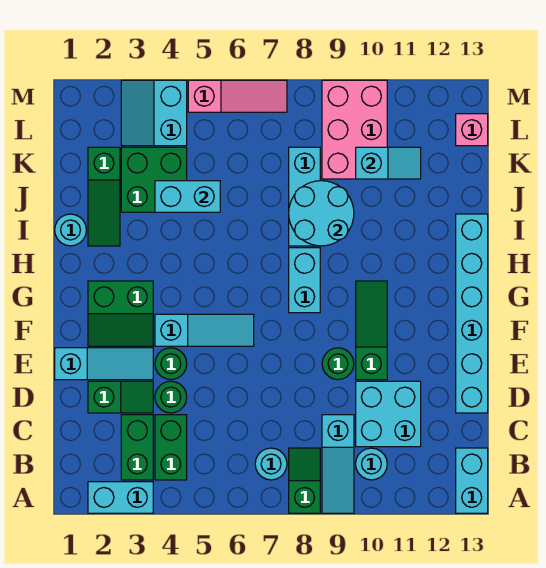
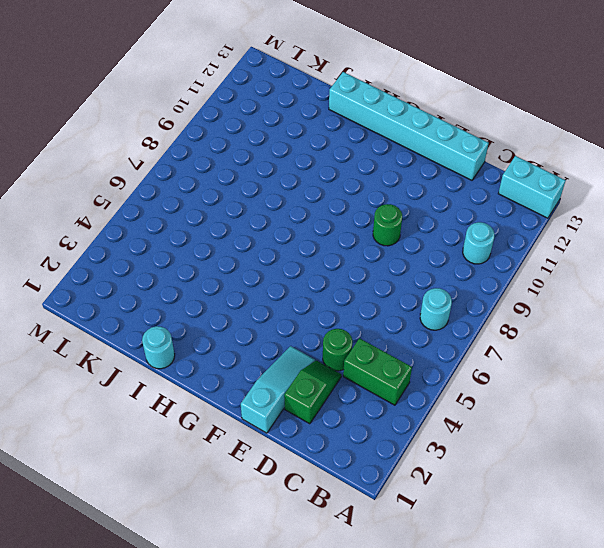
none -> cyan brick A2:A3 level 1
none -> green slope A8:B8 level 1 top A
none -> cyan slope A9:C9 level 1 top C
none -> green brick B3:C3 level 1

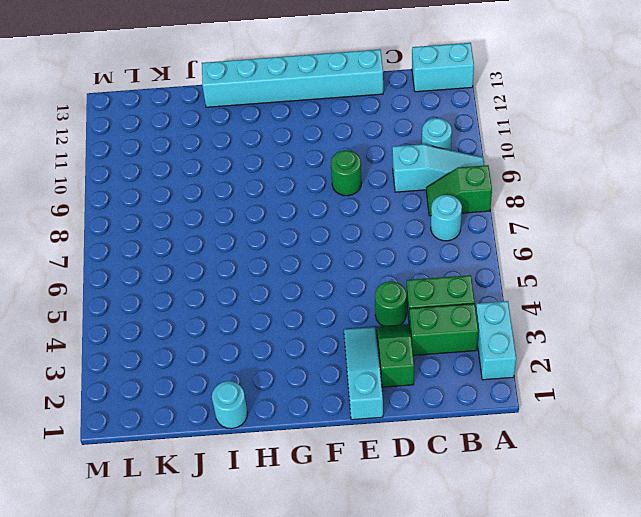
none -> cyan brick C10:D11 level 1
none -> green round brick E4 level 1
none -> green slope E10:G10 level 1 top E
none -> green slope F2:G3 level 1 top G

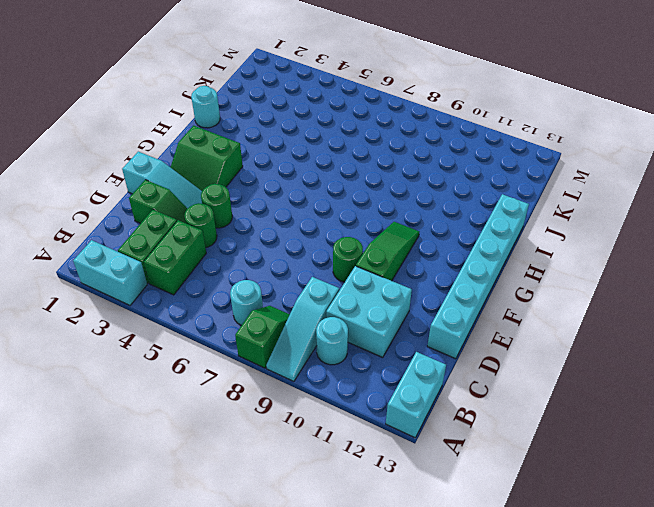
none -> cyan slope F4:F6 level 1 top 4
none -> cyan brick G8:H8 level 1
none -> green slope I2:K2 level 1 top K
none -> cyan brick I8:K8 level 1

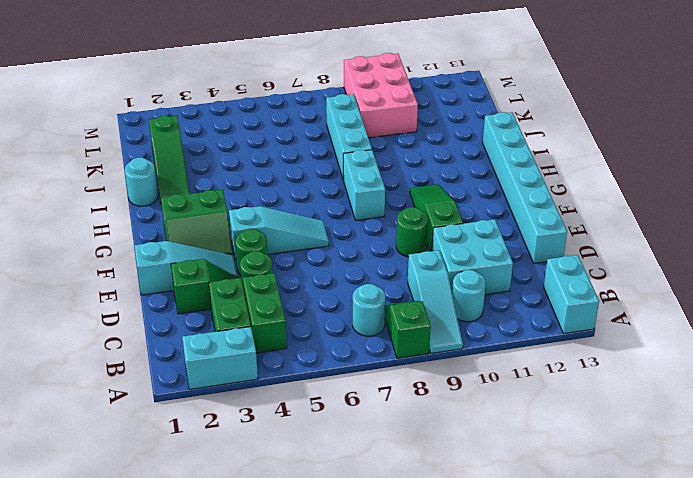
none -> green brick J3:K4 level 1
none -> cyan slope L3:M4 level 1 top 4
none -> pink brick L13 level 1
none -> pink slope M5:M7 level 1 top 5

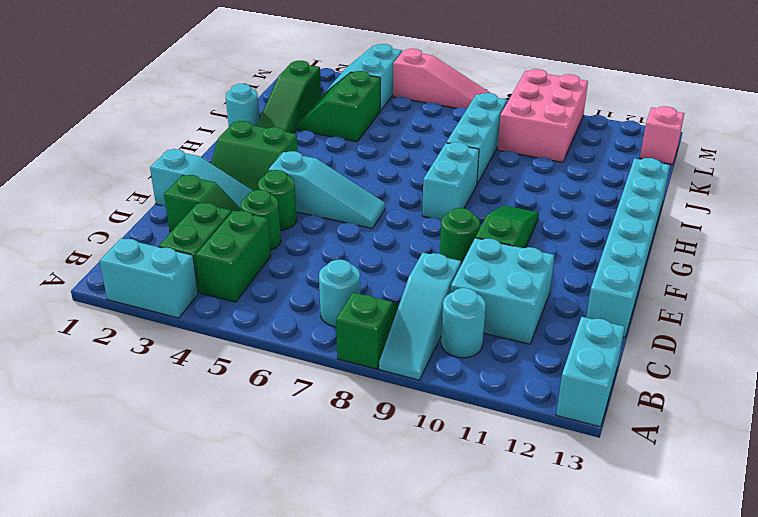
green slope J3:K4 level 1 top 4 -> green brick J3:K4 level 1
none -> cyan round brick I8:J9 level 2
none -> cyan brick J4:J5 level 2
none -> cyan slope K10:K11 level 2 top 10

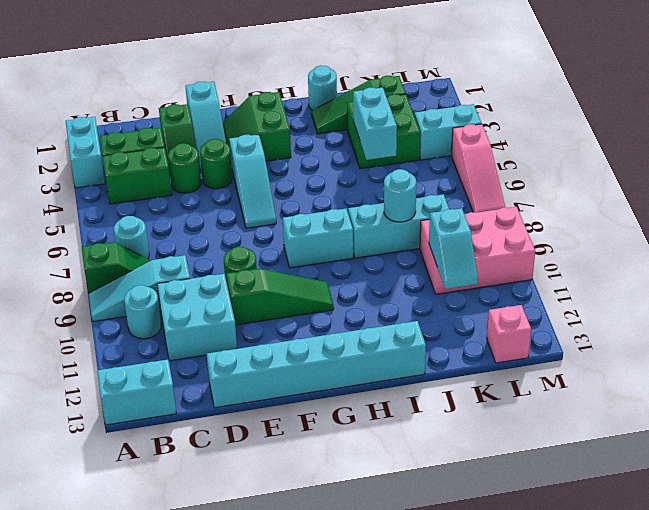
cyan round brick J8 level 2 -> cyan round brick I8:J9 level 2

